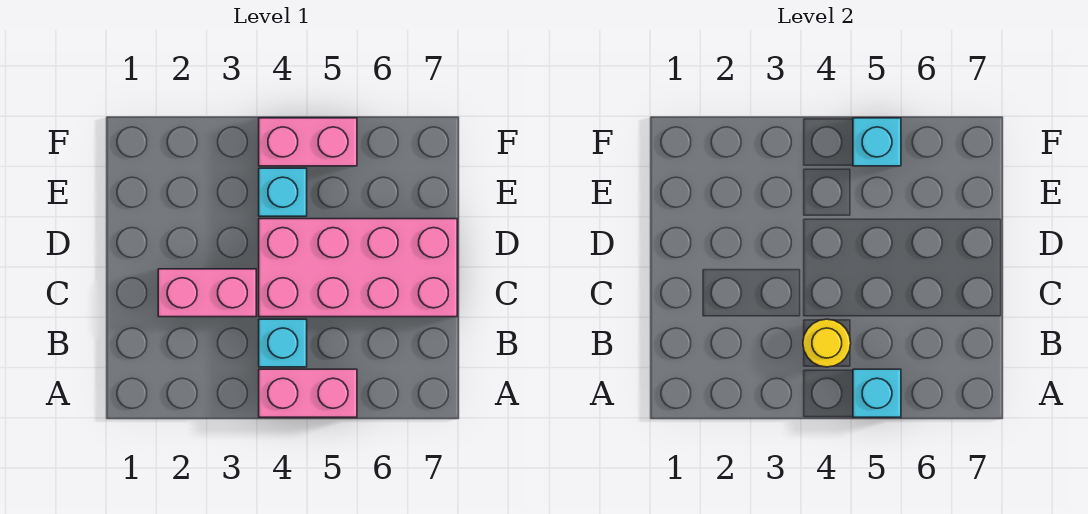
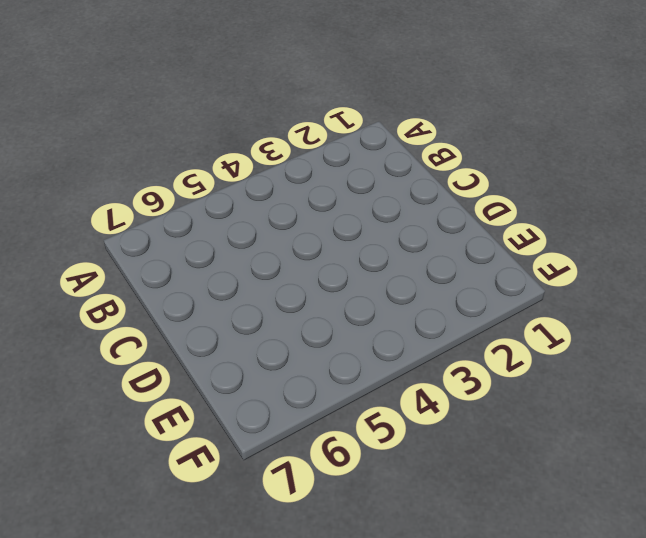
none -> pink brick A4:A5 level 1
none -> cyan brick B4 level 1

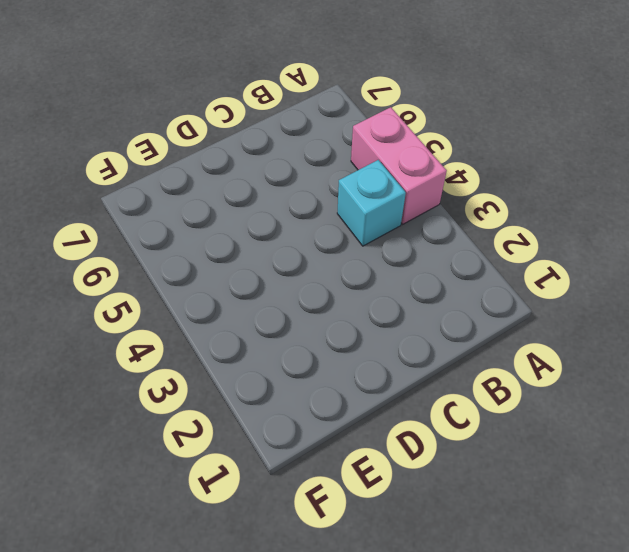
none -> pink brick C2:C3 level 1
none -> pink brick C4:D7 level 1

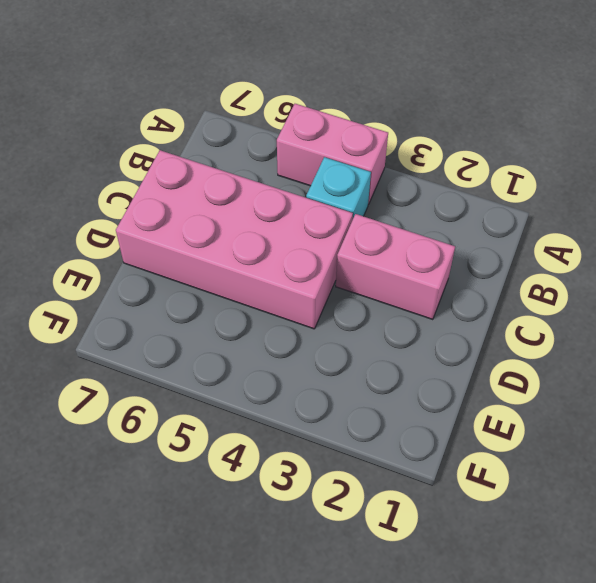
none -> cyan brick E4 level 1
none -> pink brick F4:F5 level 1

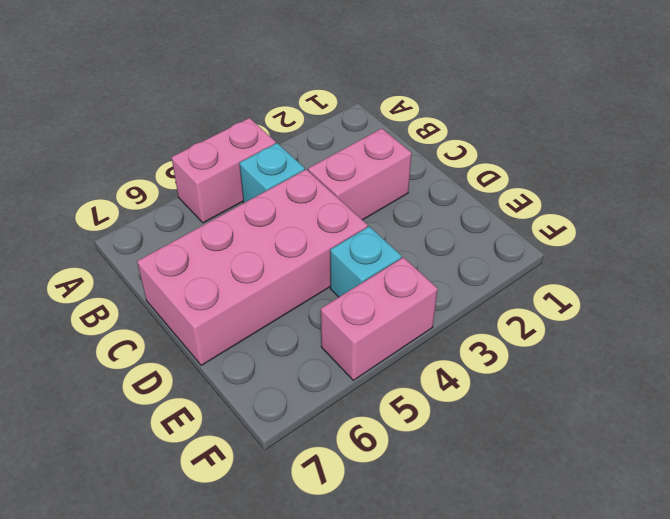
none -> cyan brick A5 level 2
none -> yellow round brick B4 level 2

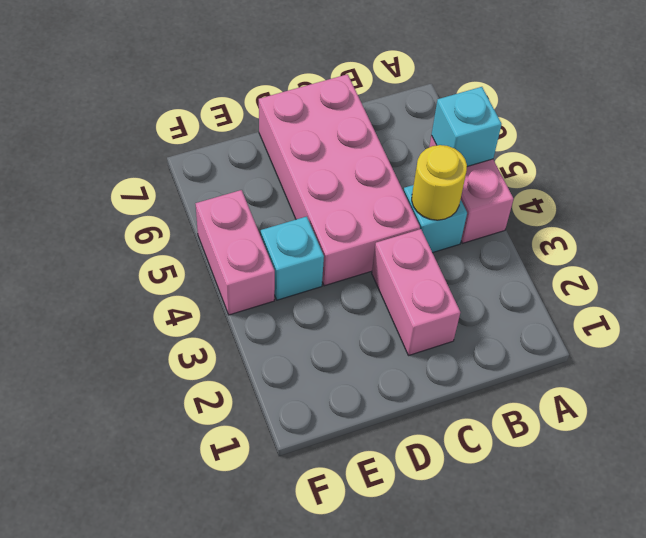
none -> cyan brick F5 level 2

